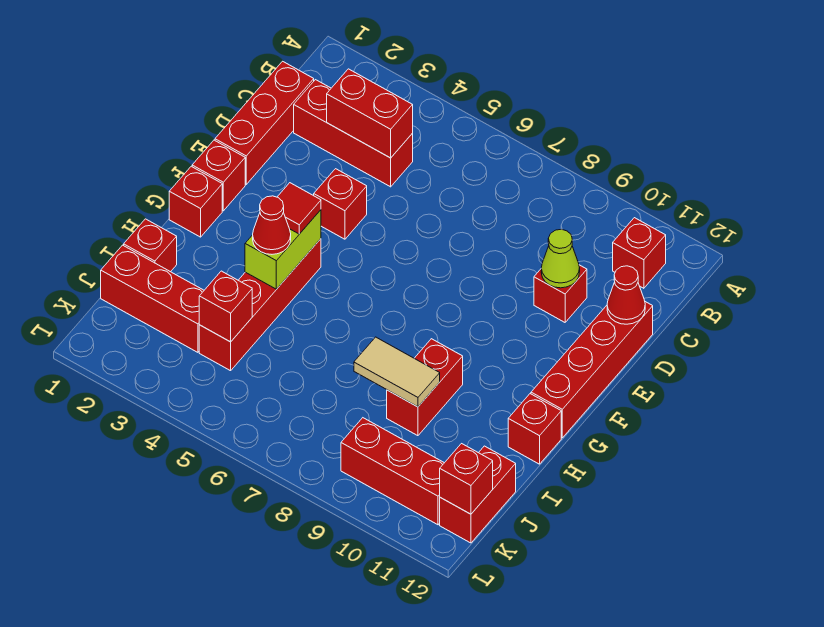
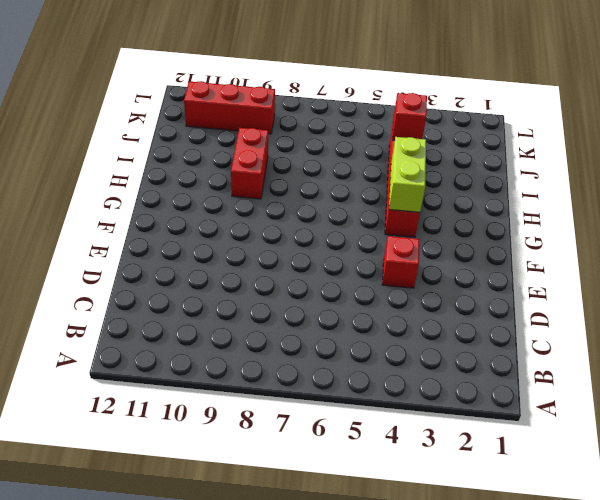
none -> red brick B11 level 1
none -> red brick C1:E1 level 1
none -> red brick C2:C4 level 1

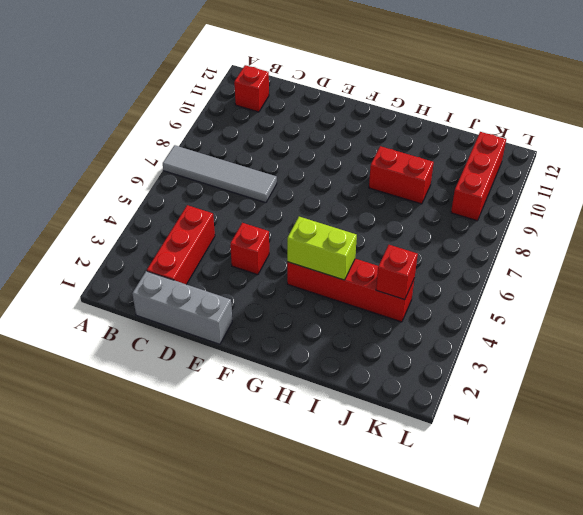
grey tile A7:D7 level 1 -> none
grey brick C1:E1 level 1 -> red brick C1:E1 level 1
none -> red brick D10 level 1
none -> red brick D12:G12 level 1
none -> red brick F1 level 1

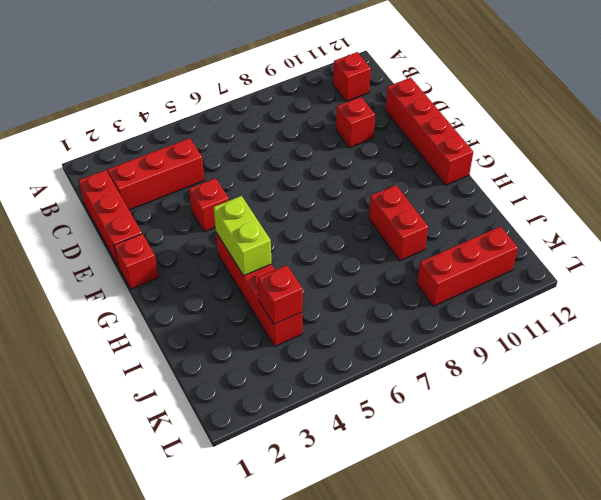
none -> red brick G1 level 1
none -> red brick H12 level 1
none -> red brick I1 level 1

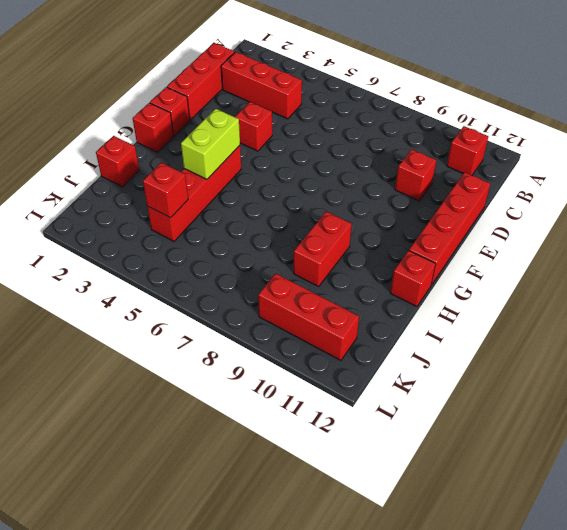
none -> red brick J1:J3 level 1
none -> red brick J12:K12 level 1
none -> red brick C3:C4 level 2

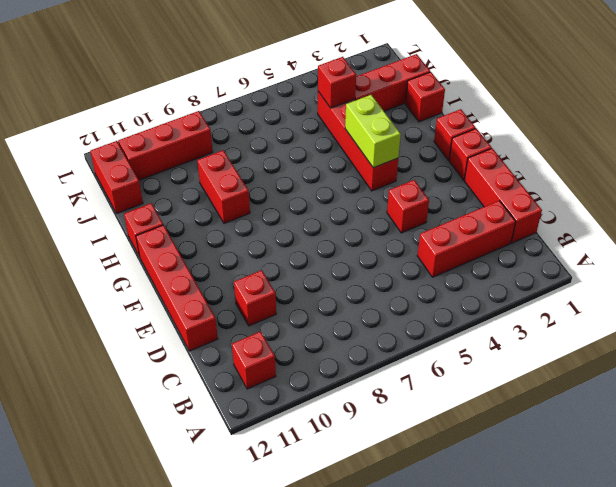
none -> red brick C3:C4 level 2
none -> lime cone D10 level 2
none -> red cone D12 level 2

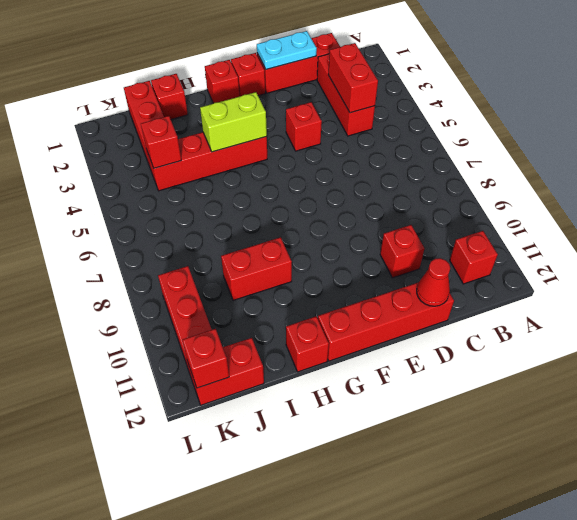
cyan plate D1:E1 level 2 -> none
none -> lime cone D10 level 2
none -> tan tile I8:I9 level 2
none -> red tile G4 level 3

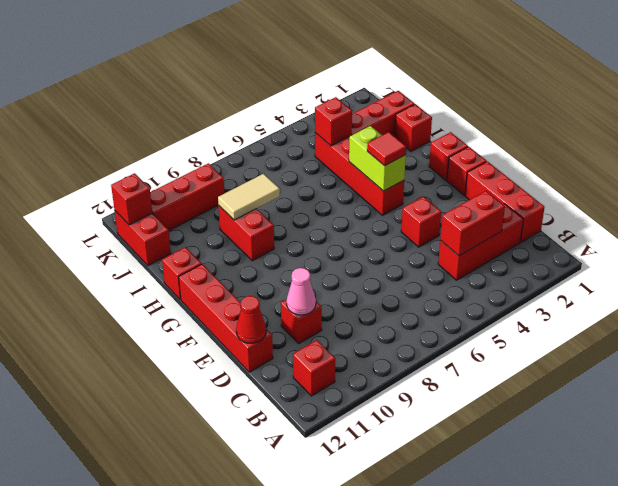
pink cone D10 level 2 -> lime cone D10 level 2
none -> red cone H4 level 3

